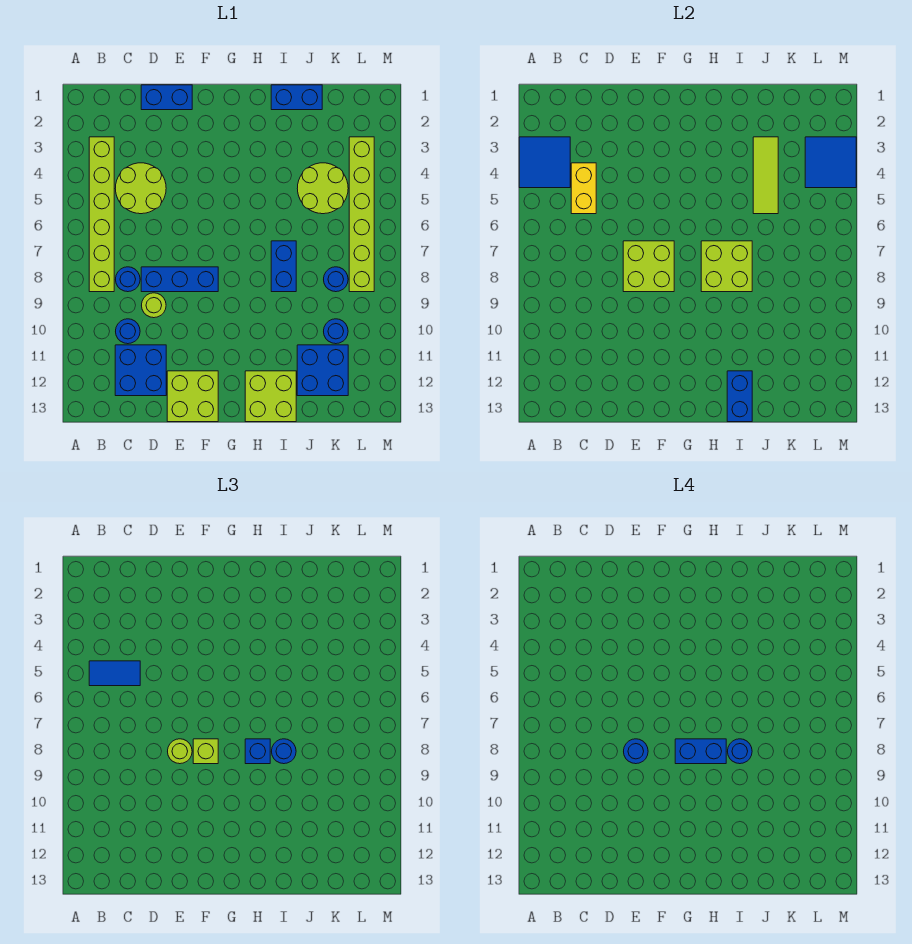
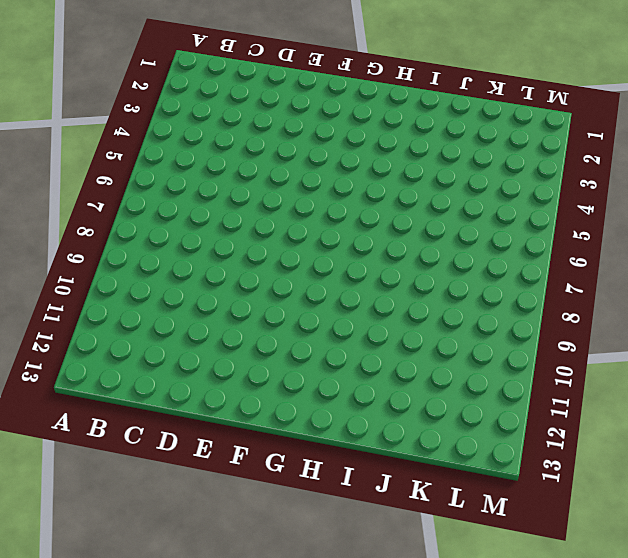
none -> lime brick B3:B8 level 1
none -> lime round brick C4:D5 level 1
none -> blue round brick C8 level 1
none -> blue round brick C10 level 1

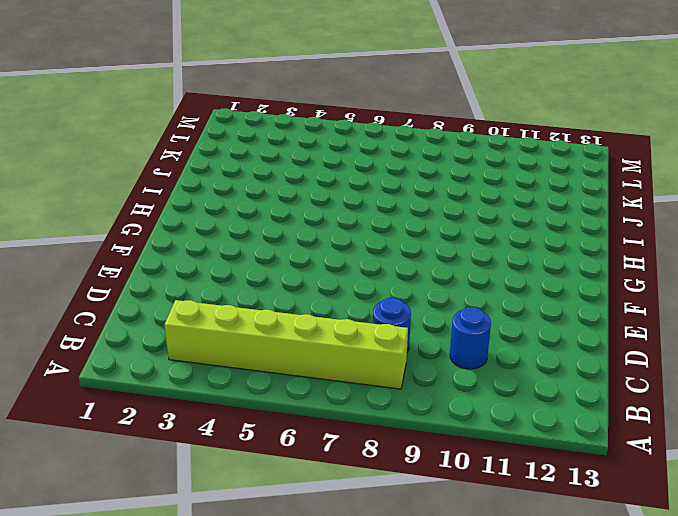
none -> lime round brick C4:D5 level 1
none -> blue brick C11:D12 level 1
none -> blue brick D1:E1 level 1
none -> blue brick D8:F8 level 1

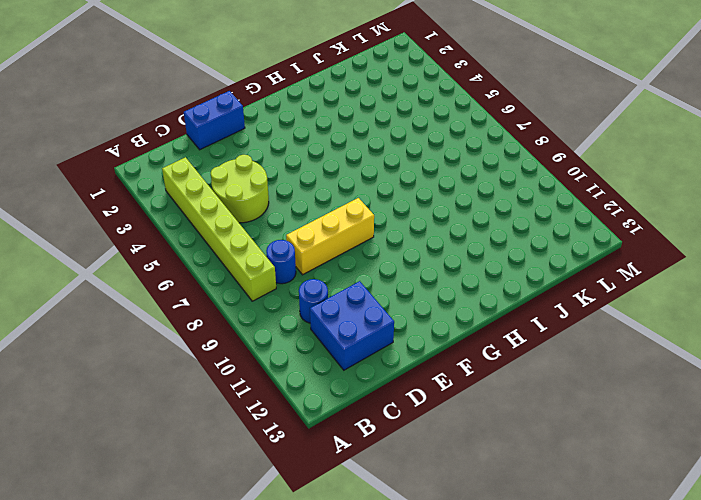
yellow brick D8:F8 level 1 -> blue brick D8:F8 level 1
none -> lime round brick D9 level 1
none -> lime brick E12:F13 level 1
none -> lime brick H12:I13 level 1
none -> blue brick I1:J1 level 1

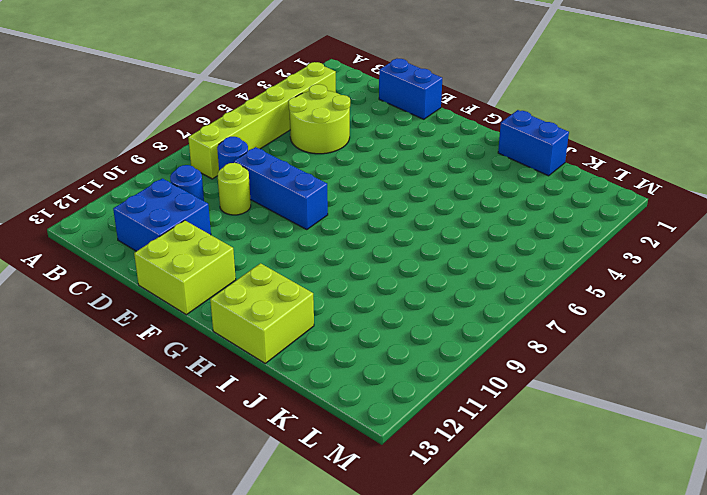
none -> blue brick I7:I8 level 1
none -> lime round brick J4:K5 level 1
none -> blue brick J11:K12 level 1
none -> blue round brick K8 level 1

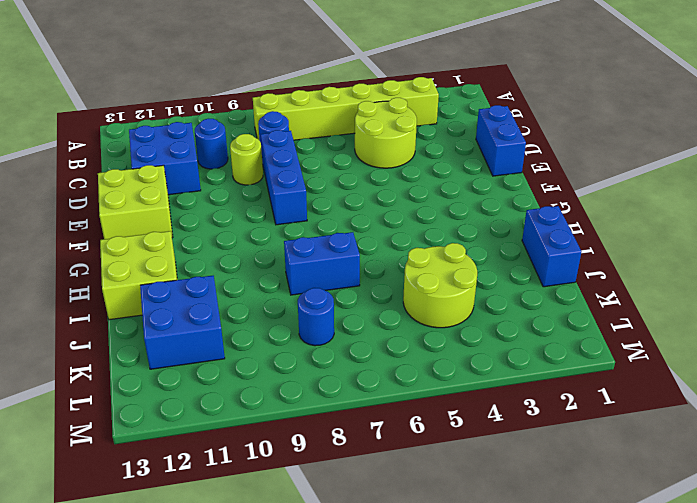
none -> blue round brick K10 level 1
none -> lime brick L3:L8 level 1
none -> blue tile A3:B4 level 2
none -> yellow brick C4:C5 level 2

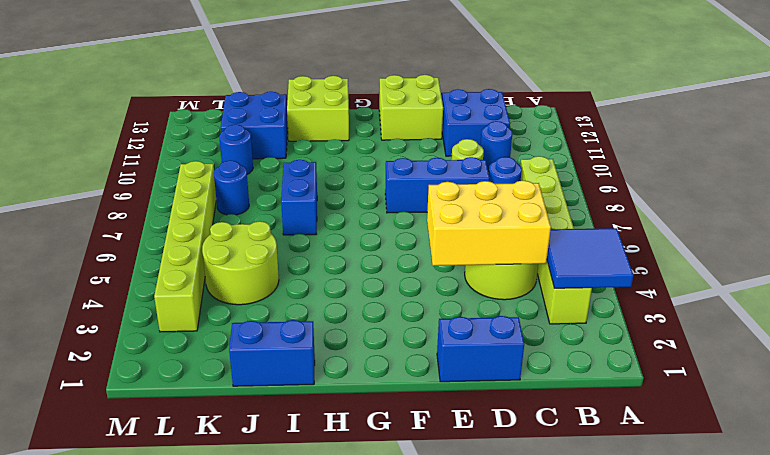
yellow brick C4:E5 level 2 -> yellow brick C4:C5 level 2
none -> lime brick E7:F8 level 2
none -> lime brick H7:I8 level 2
none -> blue brick I12:I13 level 2
none -> lime tile J3:J5 level 2

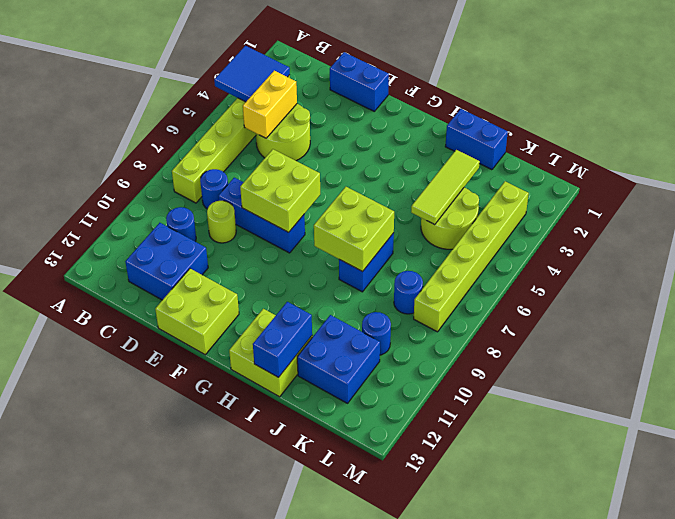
none -> blue tile L3:M4 level 2
none -> blue tile B5:C5 level 3
none -> lime round brick E8 level 3
none -> lime brick F8 level 3

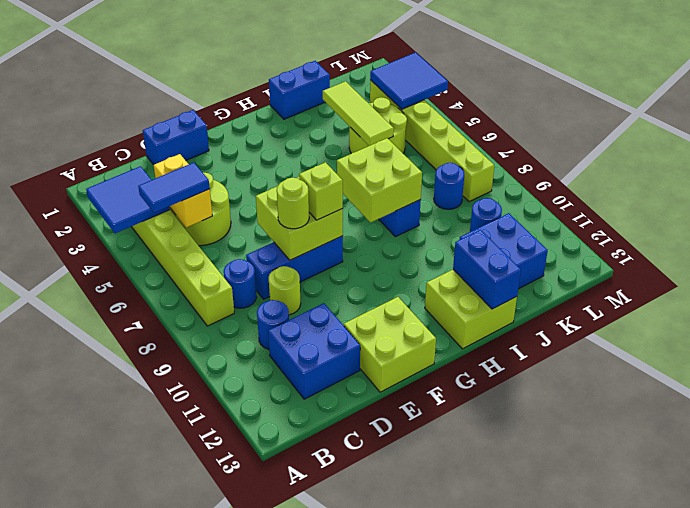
none -> blue brick H8 level 3
none -> blue round brick I8 level 3
none -> blue round brick E8 level 4
none -> blue brick G8:H8 level 4

